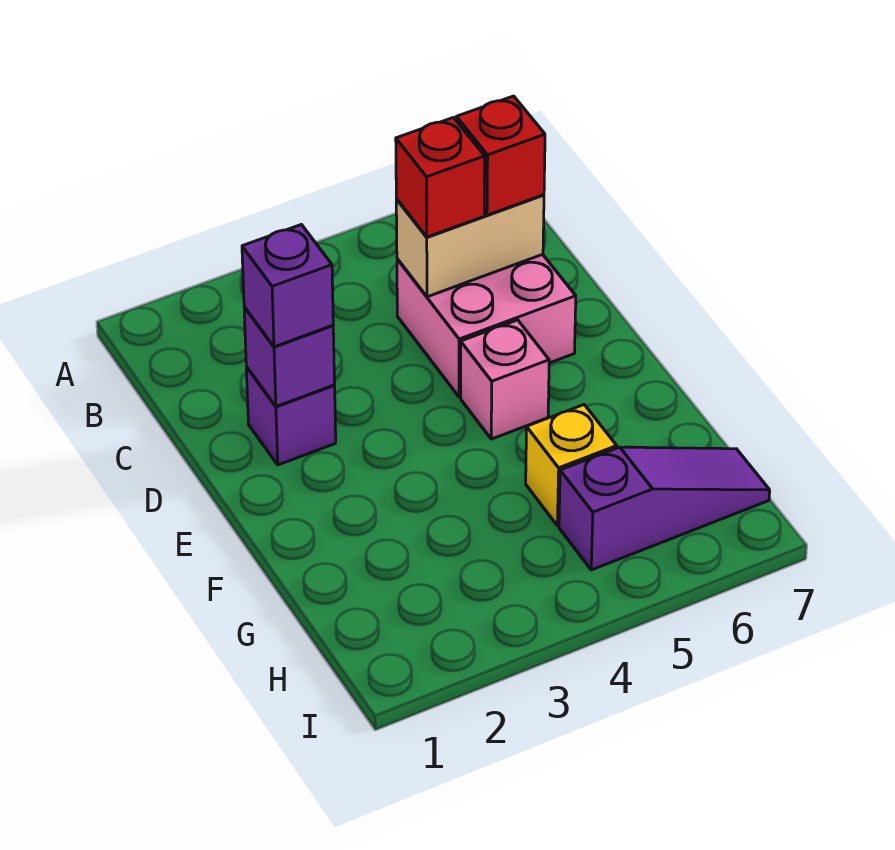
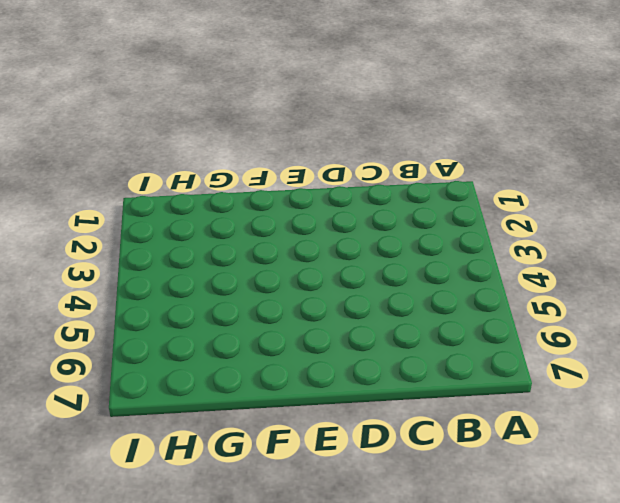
none -> pink brick C5:D6 level 1
none -> purple brick D2 level 1

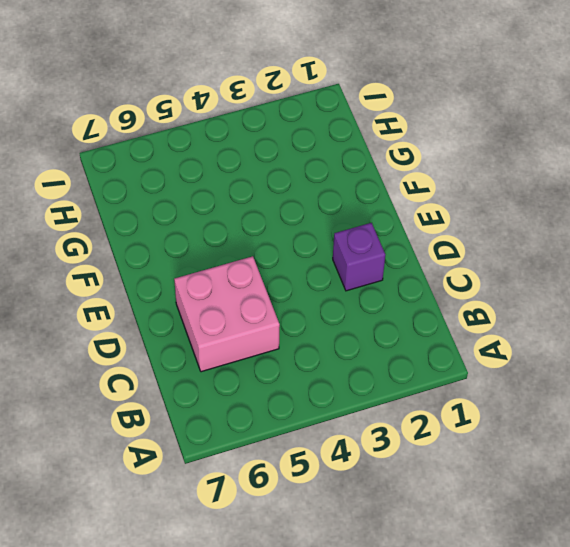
none -> pink brick E5 level 1
none -> yellow brick G5 level 1

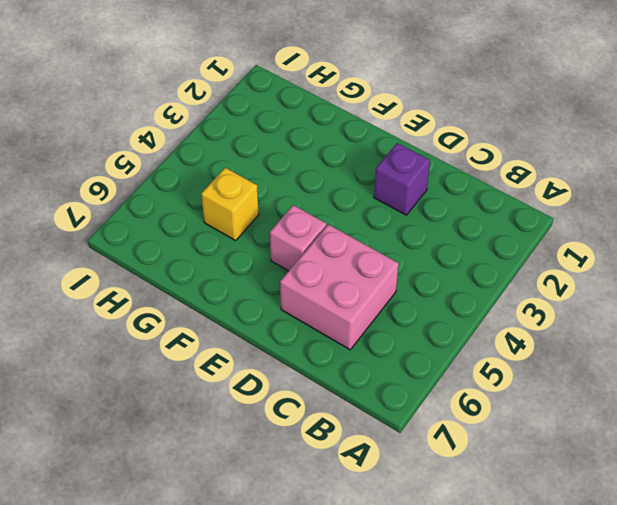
none -> purple slope H5:H7 level 1 top 5
none -> tan brick C5:C6 level 2

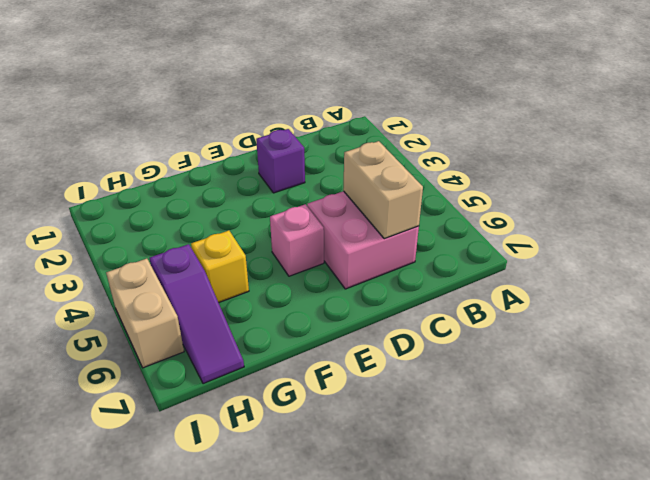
tan brick I5:I6 level 1 -> none
none -> purple brick D2 level 2
none -> red brick C5 level 3

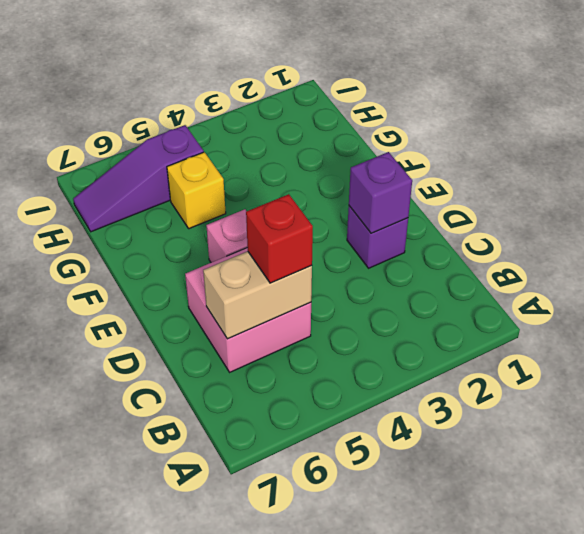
none -> red brick C6 level 3
none -> purple brick D2 level 3

